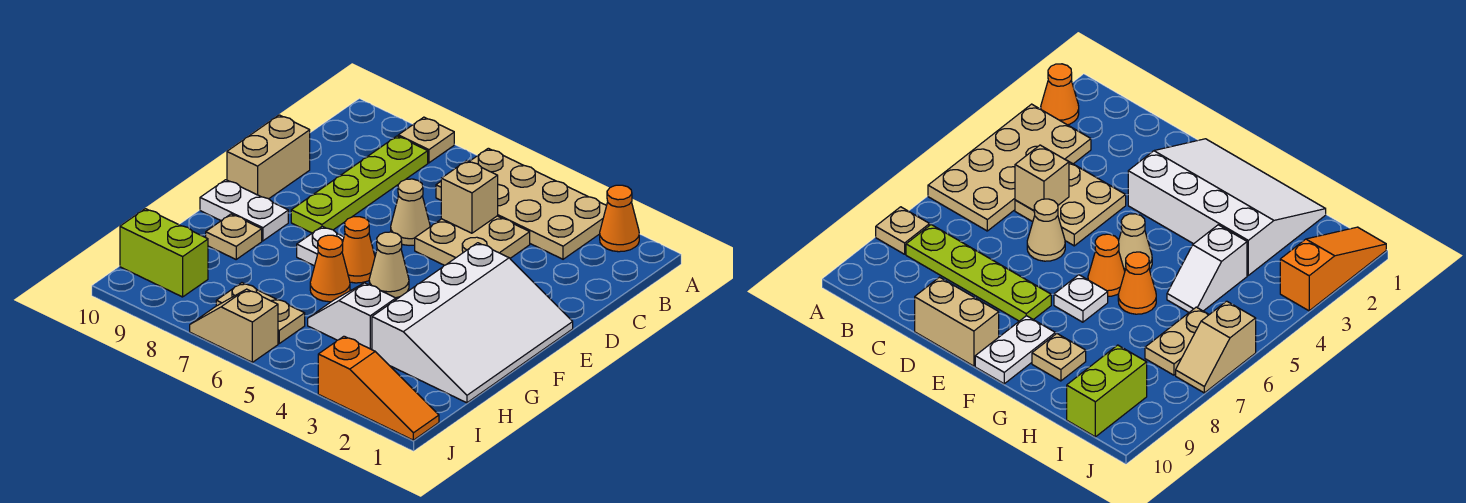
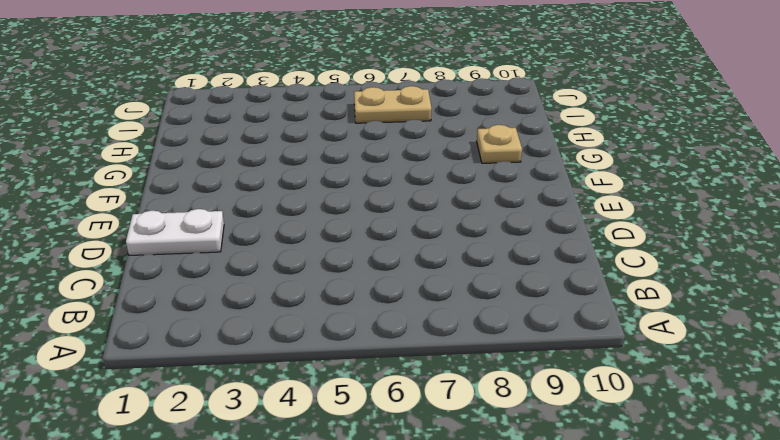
white plate D1:D2 level 1 -> white plate F9:F10 level 1
none -> orange cone A2 level 1
none -> tan plate A3:B6 level 1
none -> tan plate A8 level 1

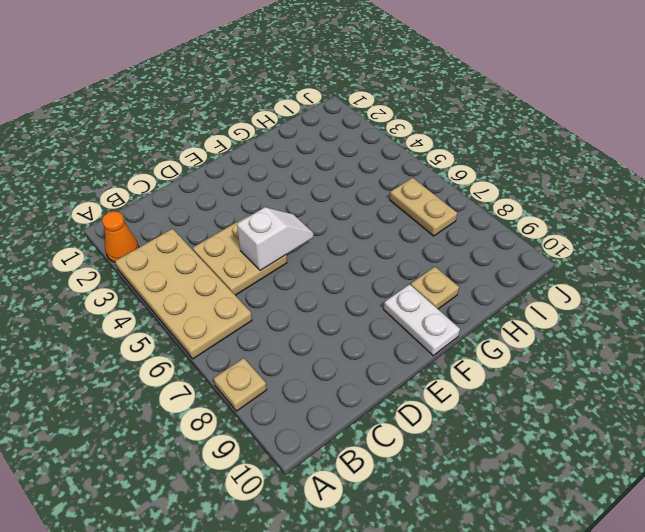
white slope D5:E5 level 2 top D -> white slope H4:H5 level 1 top 4
none -> lime plate B8:E8 level 1
none -> tan cone D6 level 1
none -> tan brick D10:E10 level 1

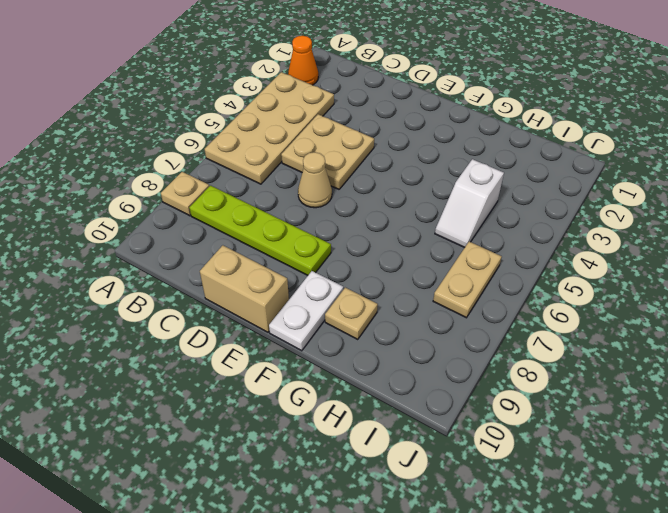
none -> white slope E1:H3 level 1 top 3
none -> tan cone F5 level 1
none -> orange cone F6 level 1

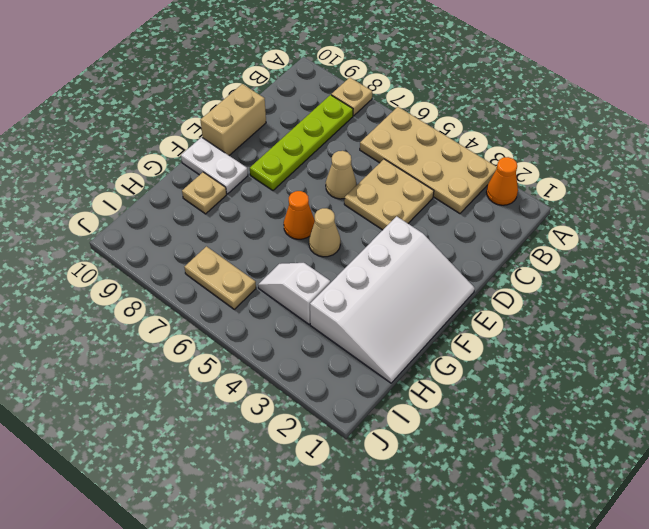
none -> white plate F7 level 1
none -> orange cone G6 level 1
none -> lime brick I9:I10 level 1

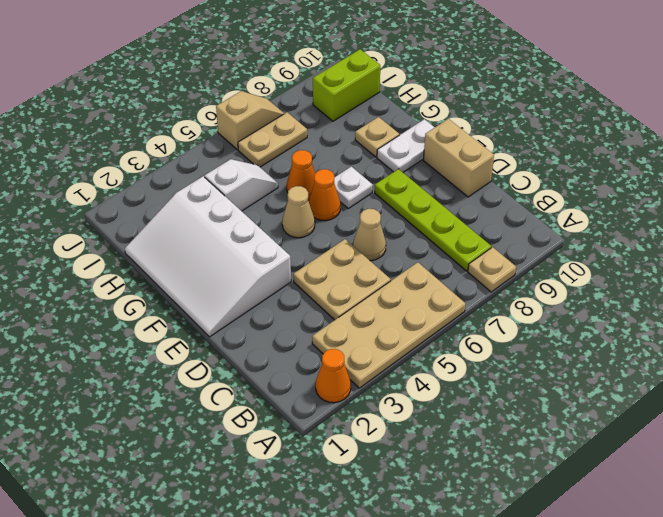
none -> orange slope J1:J3 level 1 top 3
none -> tan brick C5 level 2

